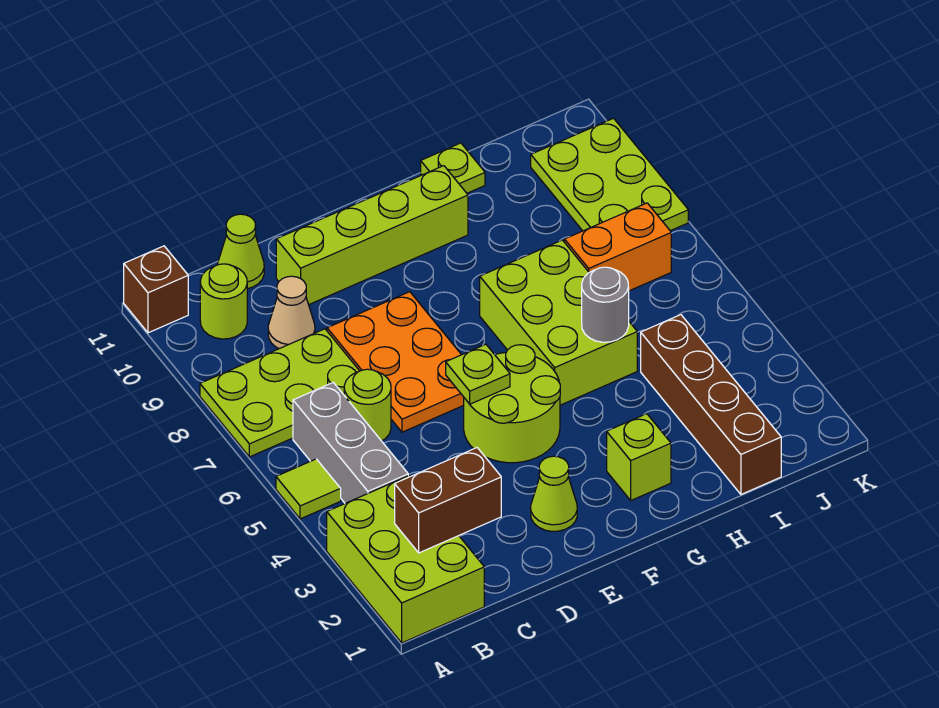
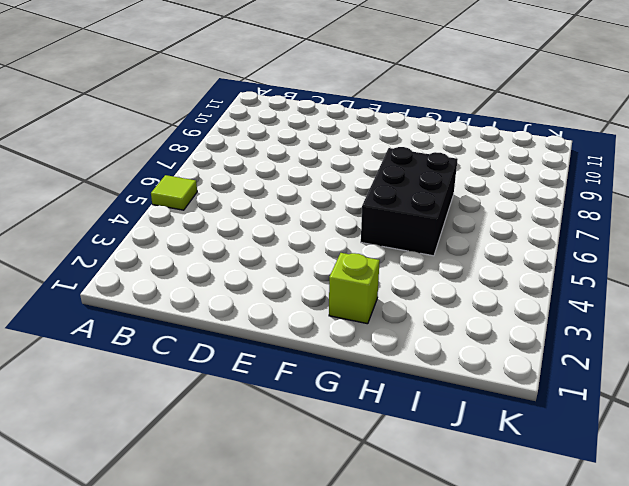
black brick G5:H7 level 1 -> lime brick G5:H7 level 1
none -> lime brick A1:B3 level 1
none -> lime plate A7:C8 level 1
none -> brown brick A11 level 1

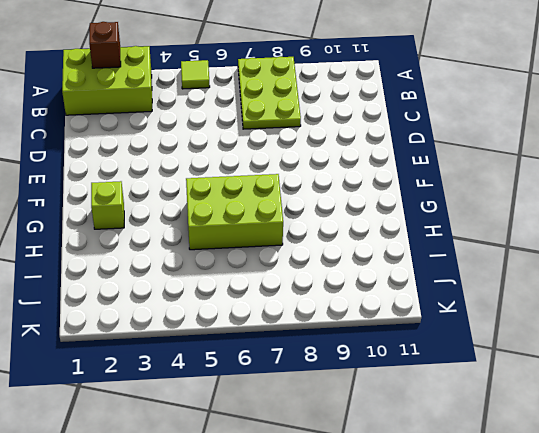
brown brick A2 level 2 -> brown brick A11 level 1
none -> grey brick B4:B6 level 1
none -> lime round brick B10 level 1
none -> lime round brick C6 level 1

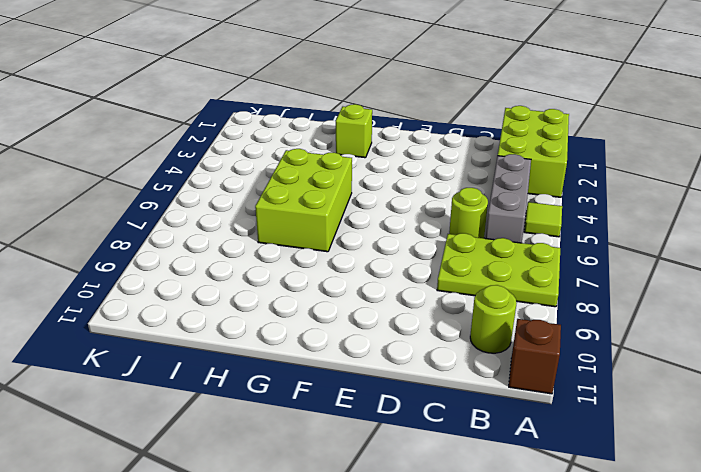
none -> tan cone C9 level 1
none -> lime cone C11 level 1
none -> orange plate D6:E8 level 1

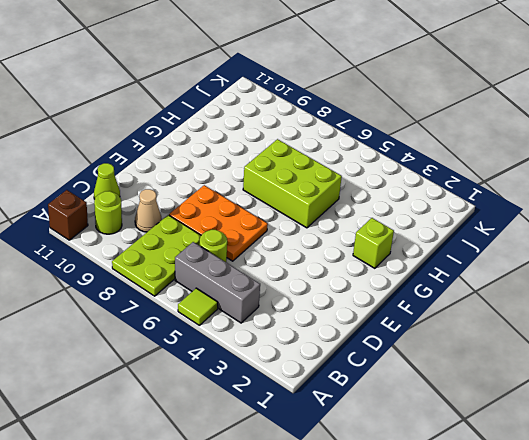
none -> lime brick A1:B3 level 1
none -> lime brick D10:G10 level 1
none -> lime cone E2 level 1

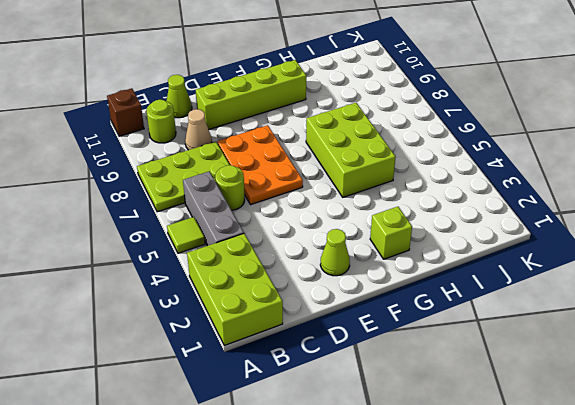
none -> lime round brick E4:F5 level 1
none -> lime plate H11 level 1
none -> brown brick I1:I4 level 1

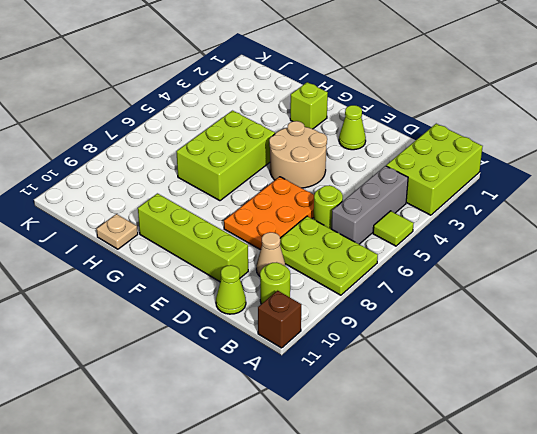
tan round brick E4:F5 level 1 -> lime round brick E4:F5 level 1
tan plate H11 level 1 -> lime plate H11 level 1
none -> brown brick I1:I4 level 1
none -> orange brick I7:J7 level 1
none -> lime plate J8:K10 level 1

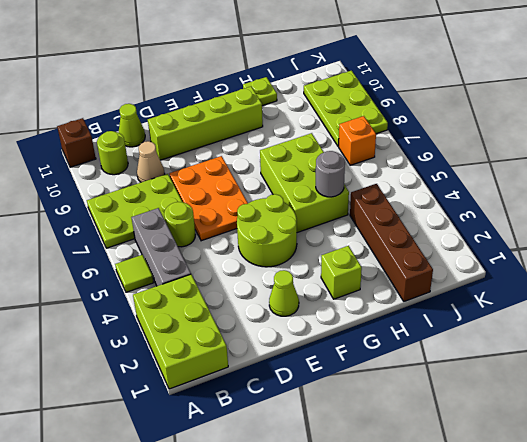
orange brick J7 level 1 -> orange brick I7:J7 level 1
none -> brown brick B2:C2 level 2
none -> lime plate E5 level 2

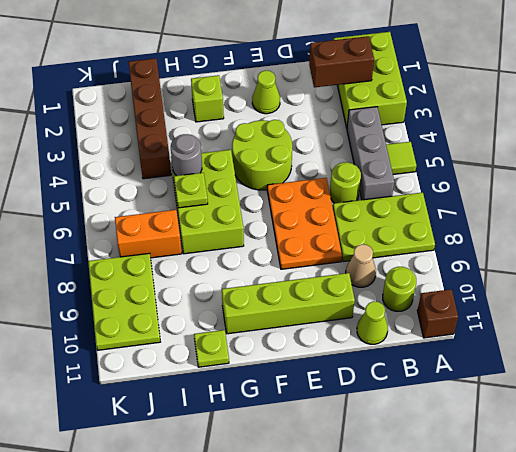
lime plate H6 level 2 -> lime plate E5 level 2

